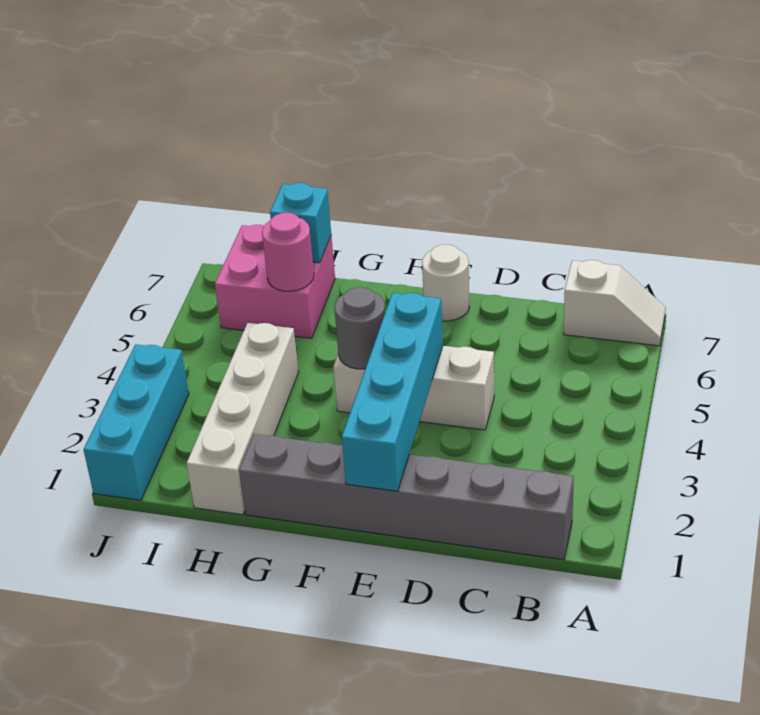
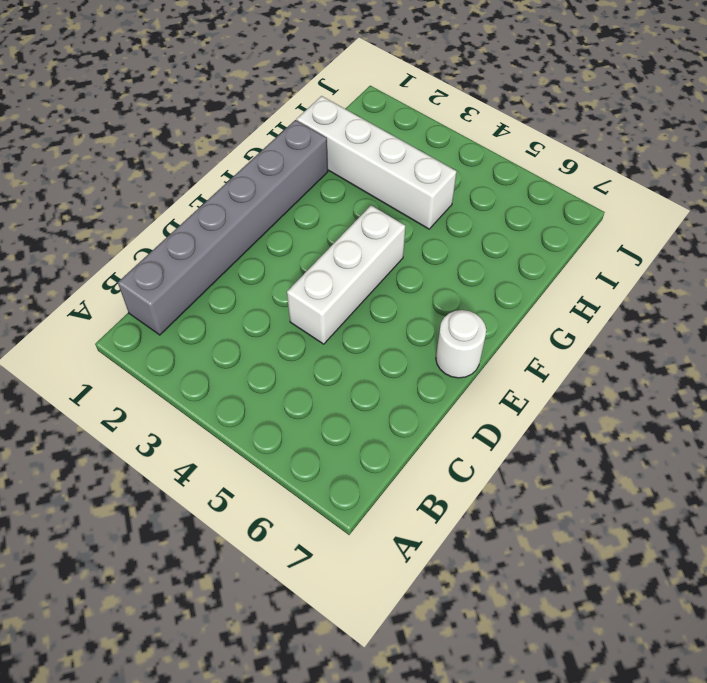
none -> white slope A7:B7 level 1 top B
none -> pink brick H6:I7 level 1

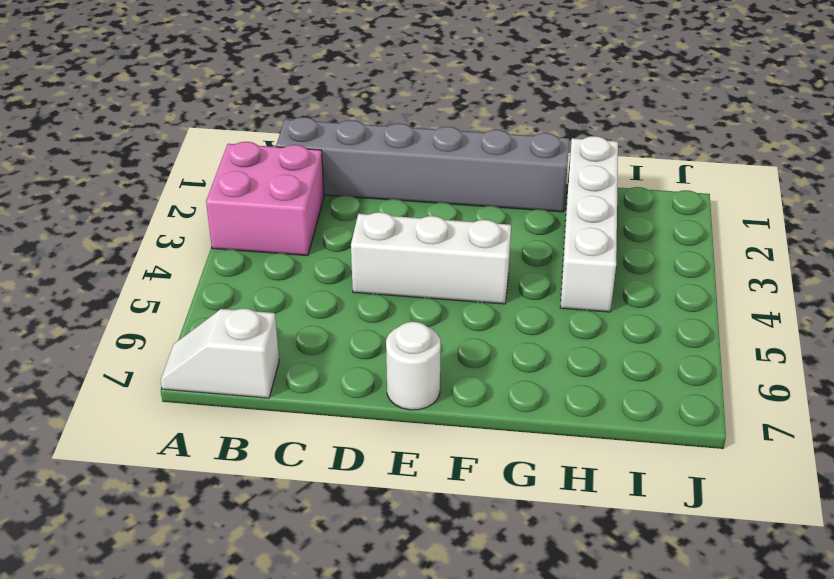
pink brick A2:B3 level 1 -> pink brick H6:I7 level 1
none -> cyan brick J1:J3 level 1
none -> cyan brick E1:E4 level 2

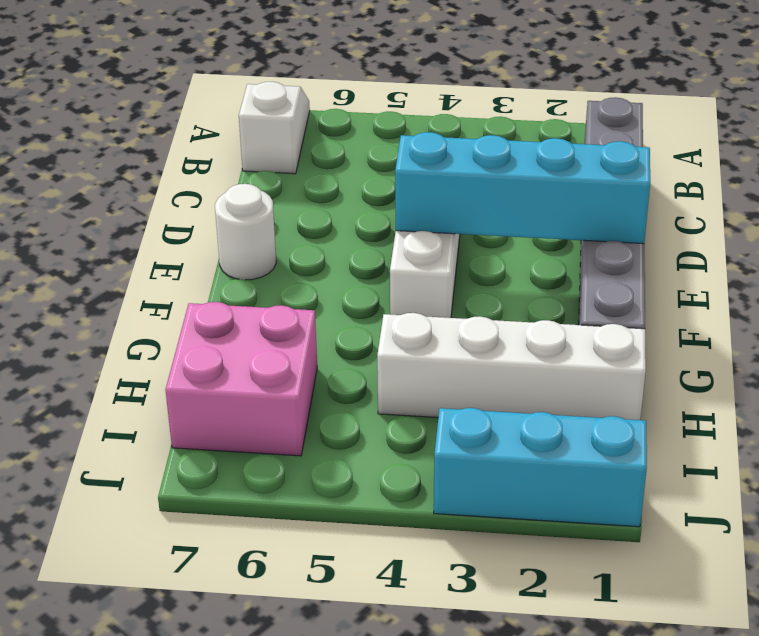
none -> grey round brick F4 level 2
none -> pink round brick H6 level 2

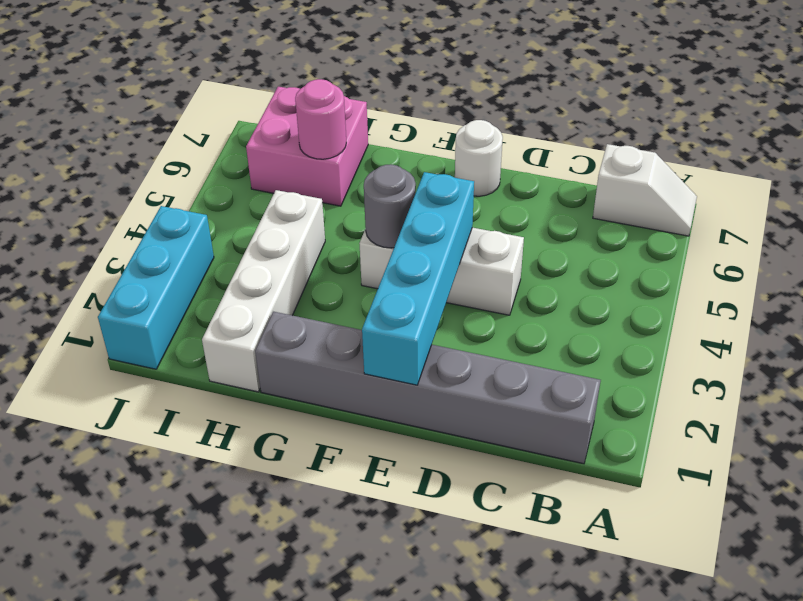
none -> cyan brick H7 level 2

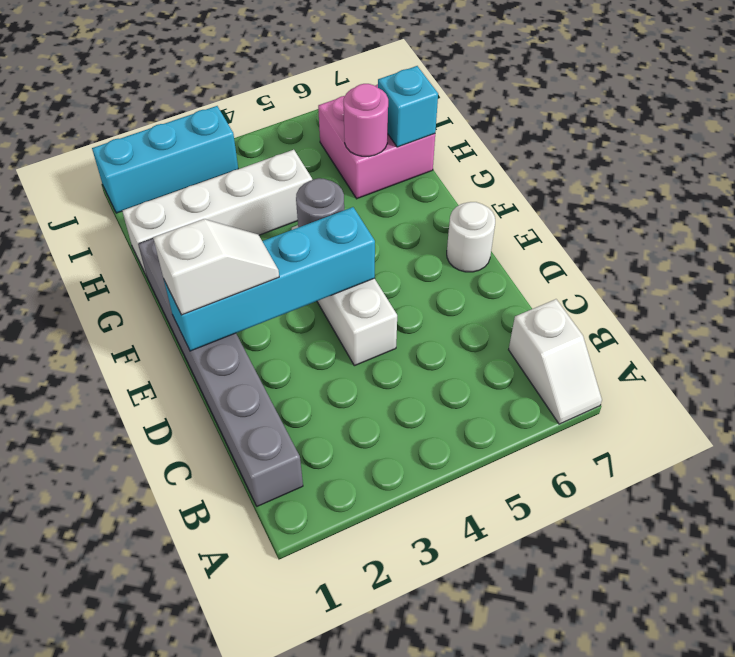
white slope E1:E2 level 3 top 1 -> none

